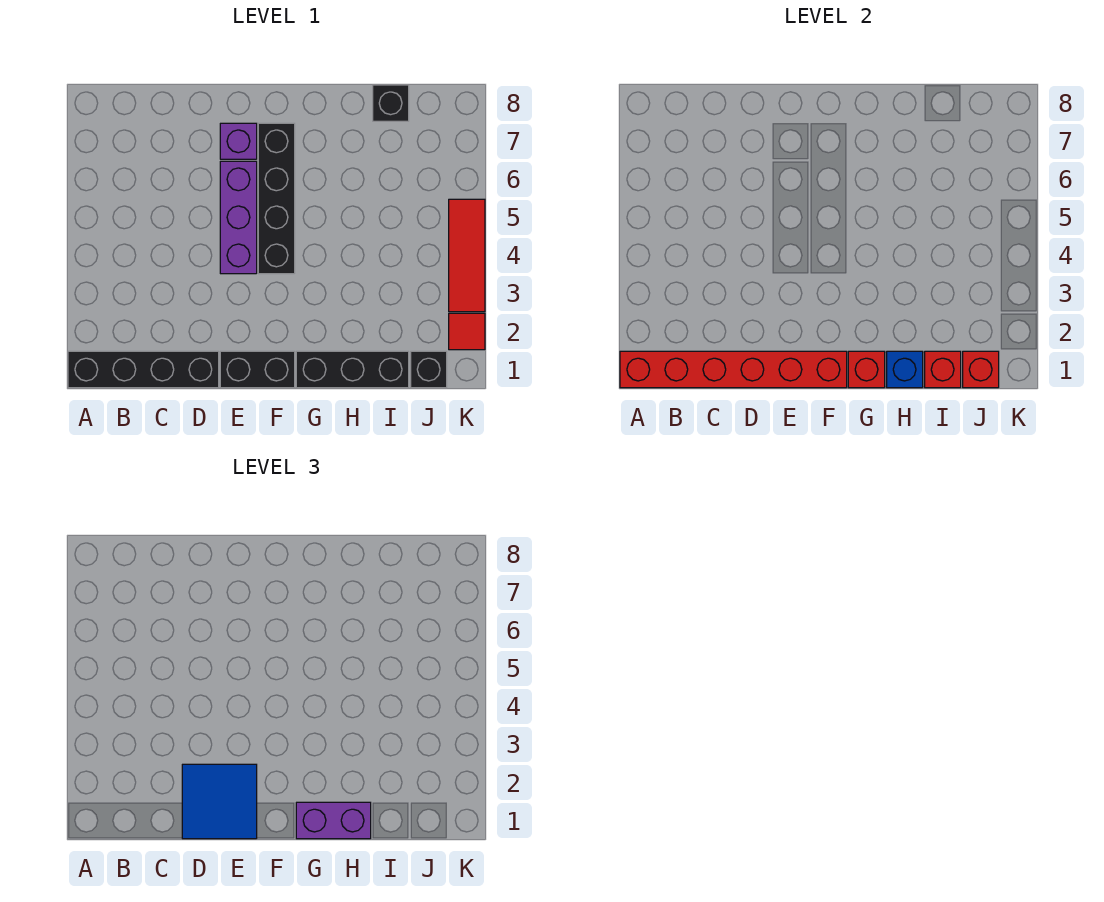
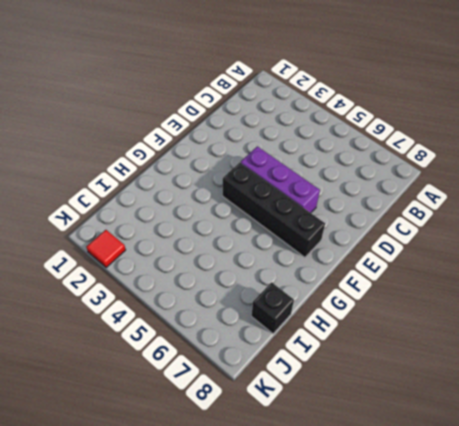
none -> black brick A1:D1 level 1
none -> black brick E1:F1 level 1
none -> purple brick E7 level 1

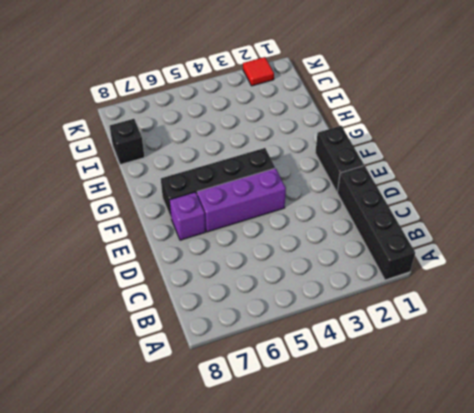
none -> black brick G1:I1 level 1
none -> black brick J1 level 1
none -> red tile K3:K5 level 1

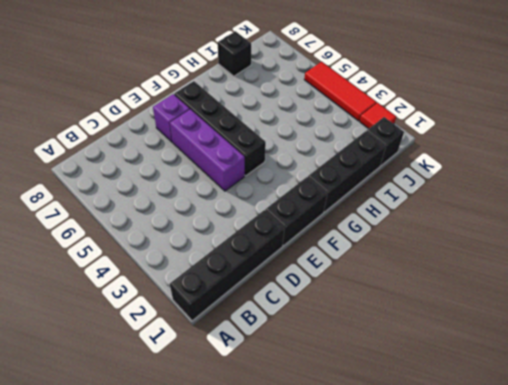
none -> red brick A1:F1 level 2
none -> red brick G1 level 2
none -> blue brick H1 level 2

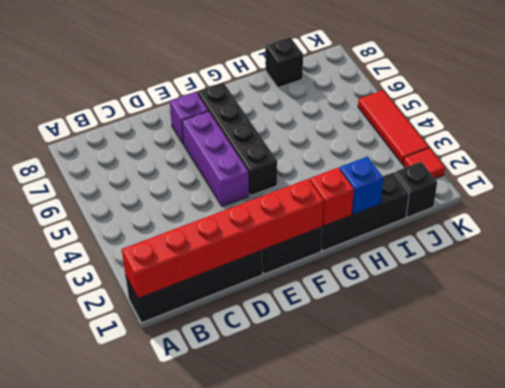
none -> red brick I1 level 2
none -> red brick J1 level 2
none -> blue tile D1:E2 level 3

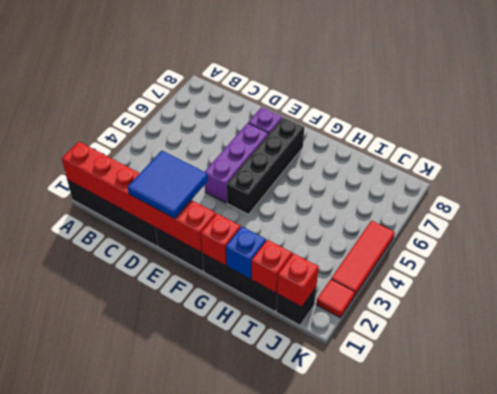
none -> black brick I8 level 1
none -> purple brick G1:H1 level 3

